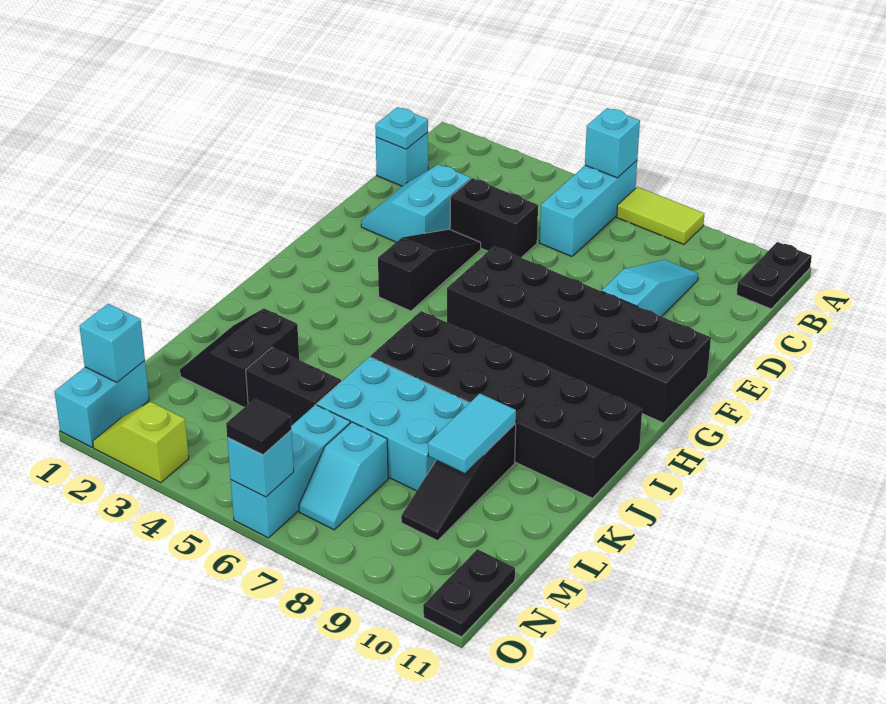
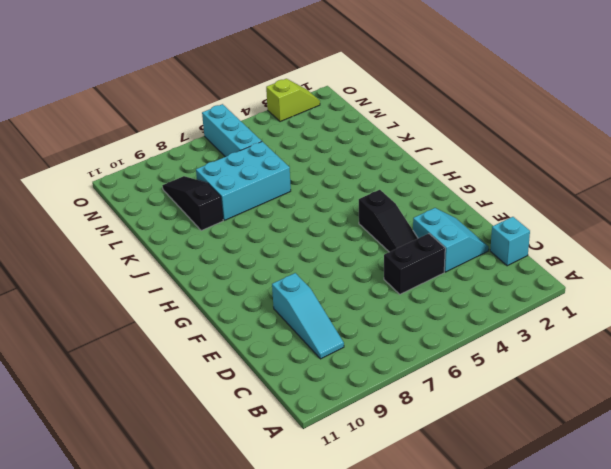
none -> cyan brick A6:C6 level 1
none -> lime tile A7:A8 level 1
none -> black plate A11:B11 level 1

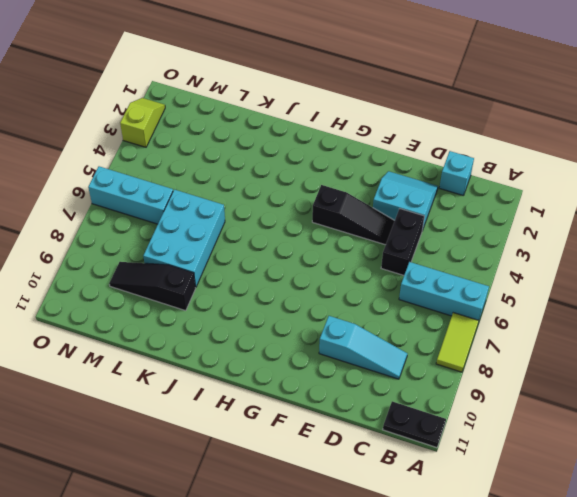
none -> black brick F6:G11 level 1
none -> black brick I6:J11 level 1
none -> black slope K2:L3 level 1 top 3

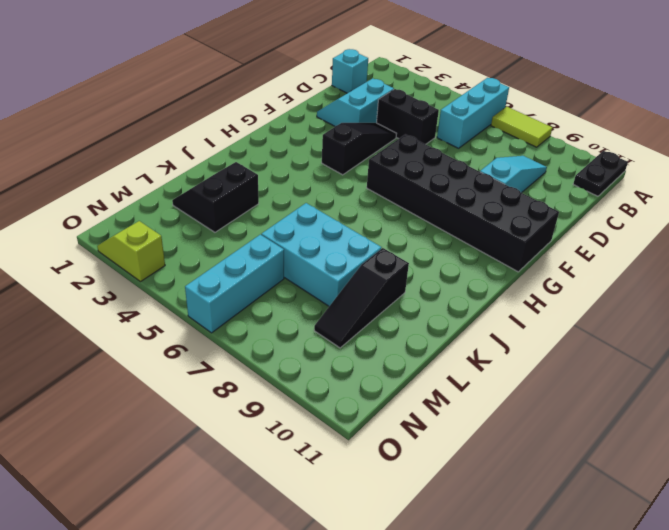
none -> black brick I6:J11 level 1
none -> black brick L4:L5 level 1
none -> cyan slope M7:N7 level 1 top M

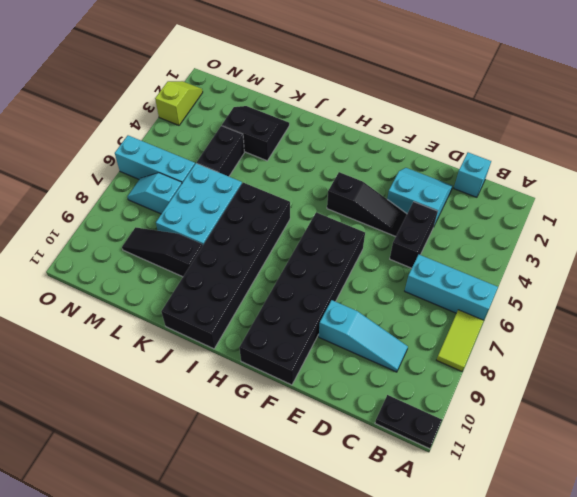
none -> cyan brick N1:O1 level 1
none -> black plate N11:O11 level 1
none -> cyan brick A6 level 2

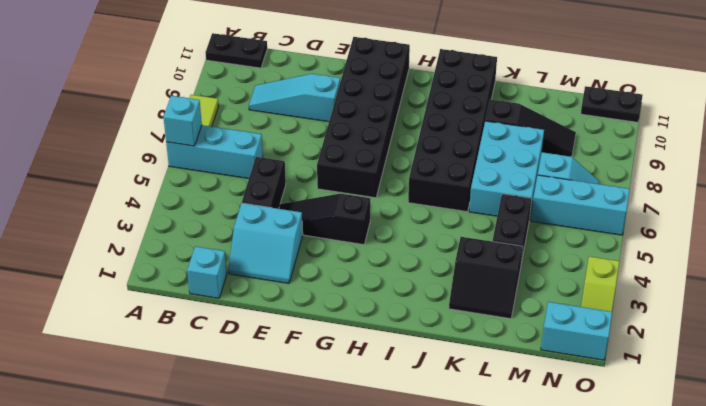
none -> cyan plate C1 level 2
none -> cyan tile K9:L9 level 2
none -> cyan brick N1 level 2

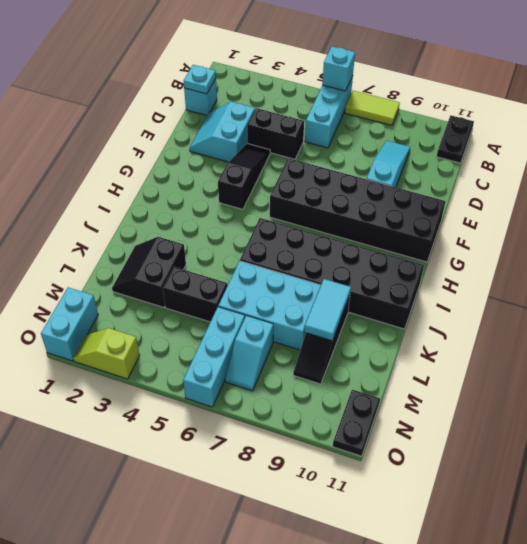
none -> cyan brick N1 level 2
none -> cyan brick O6 level 2
none -> black tile O6 level 3

